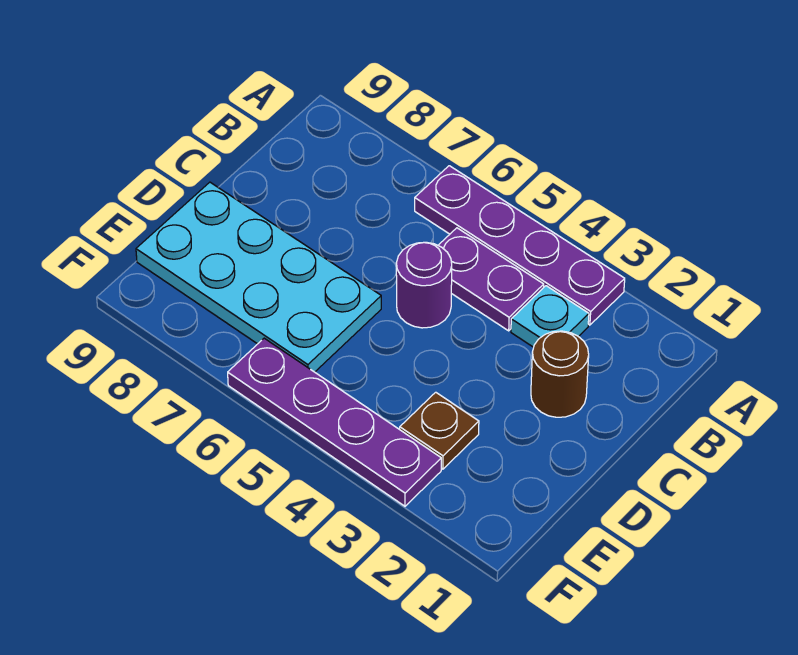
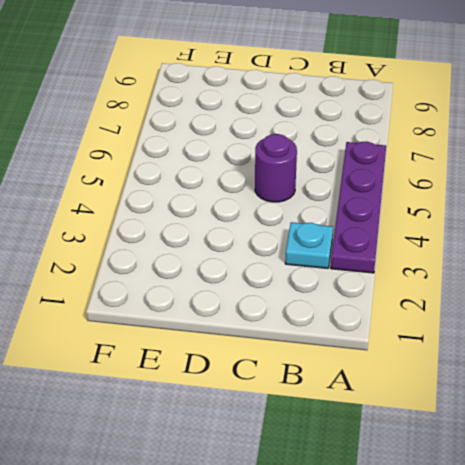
none -> purple plate B4:B5 level 1
none -> brown round brick C2 level 1

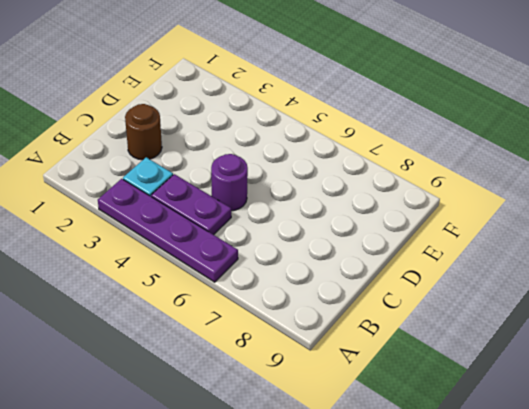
none -> cyan plate D6:E9 level 1
none -> brown plate E3 level 1

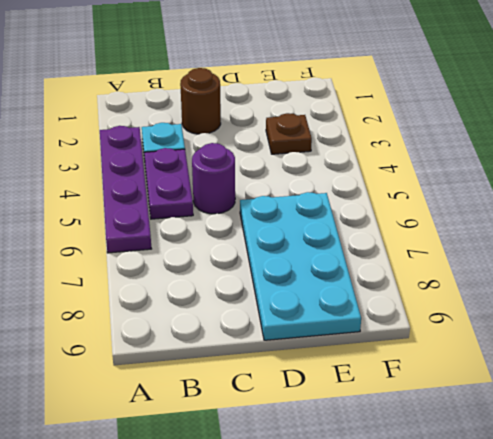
none -> purple plate F3:F6 level 1

